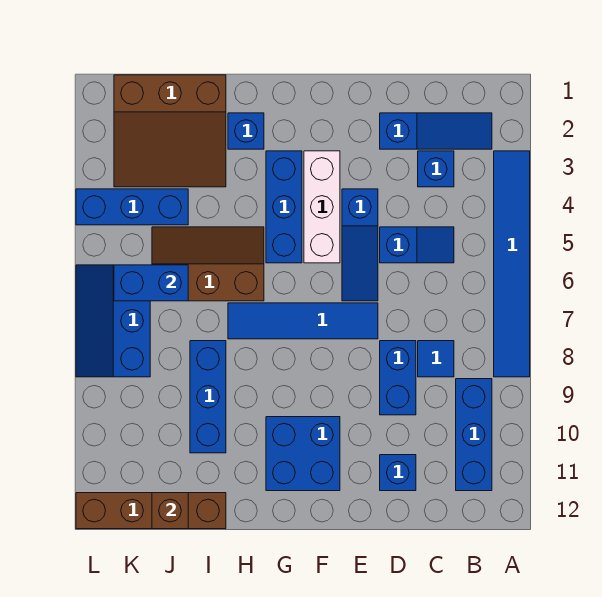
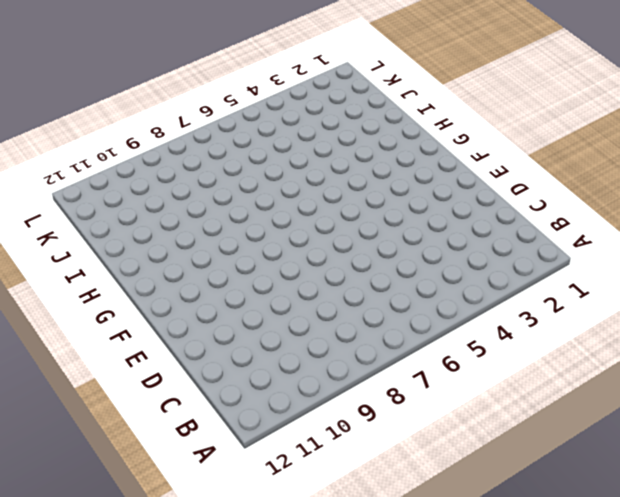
none -> blue tile A3:A8 level 1
none -> blue slope B2:D2 level 1 top D
none -> blue brick B9:B11 level 1

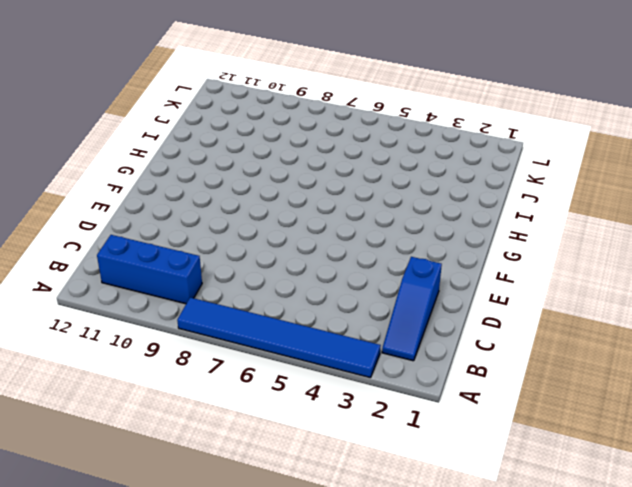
none -> blue brick C3 level 1
none -> blue slope C5:D5 level 1 top D
none -> blue tile C8 level 1

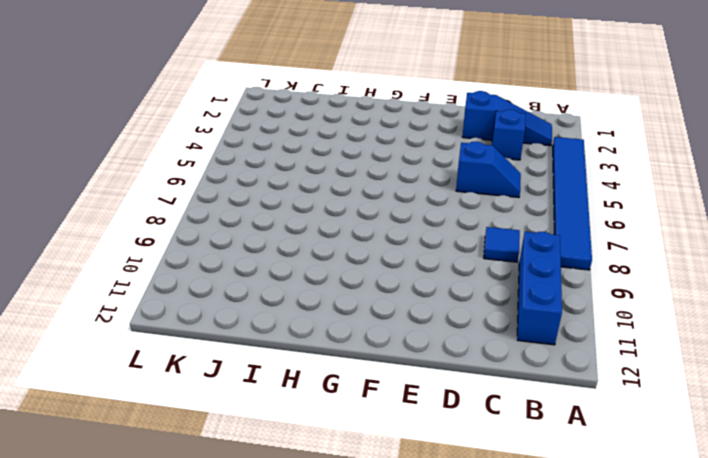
none -> blue brick D8:D9 level 1
none -> blue brick D11 level 1
none -> blue slope E4:E6 level 1 top 4

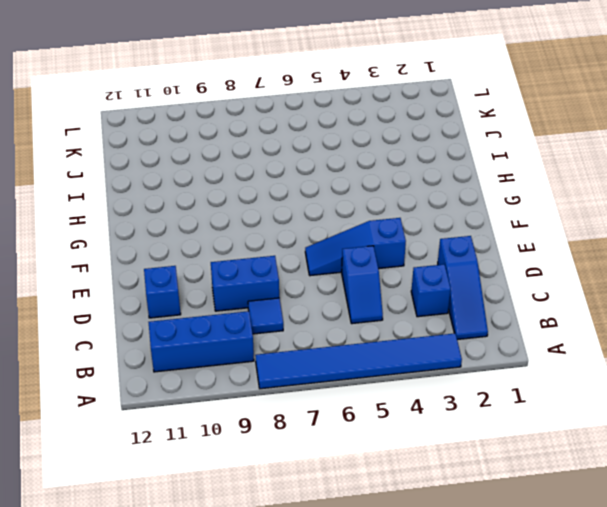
none -> blue tile E7:H7 level 1
none -> white brick F3:F5 level 1
none -> blue brick F10:G11 level 1

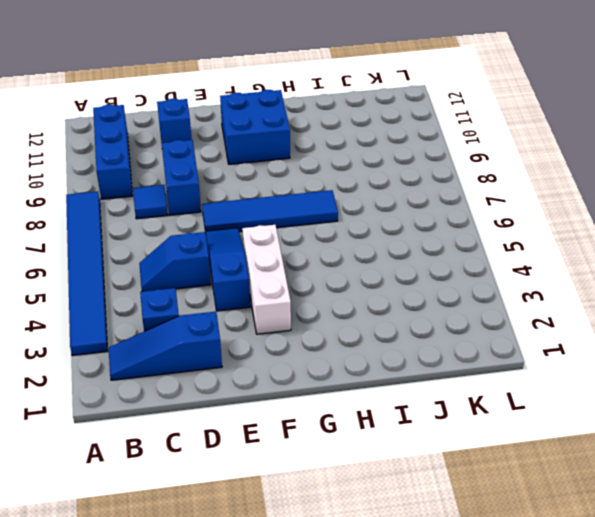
none -> blue brick G3:G5 level 1
none -> blue brick H2 level 1
none -> brown slope H5:J6 level 1 top 6

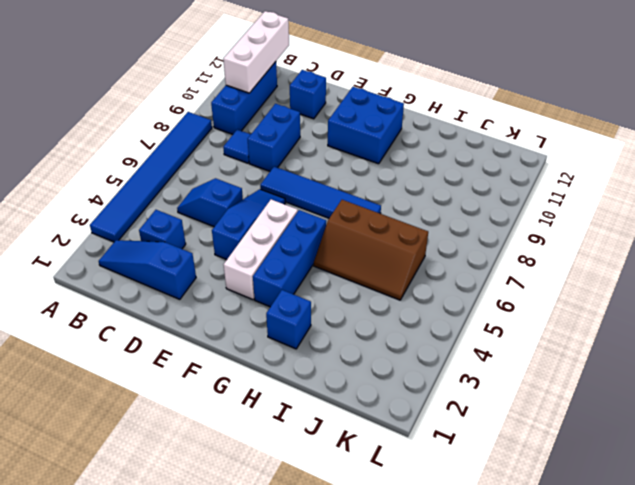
white brick B10:B12 level 2 -> none
none -> brown slope I1:K3 level 1 top 1
none -> blue brick I8:I10 level 1
none -> brown brick I12:L12 level 1

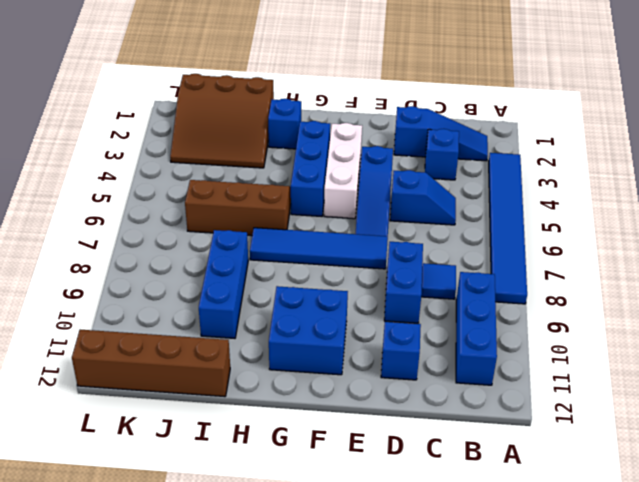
none -> blue brick J4:L4 level 1
none -> blue slope K6:L8 level 1 top K
none -> blue brick J6:K6 level 2

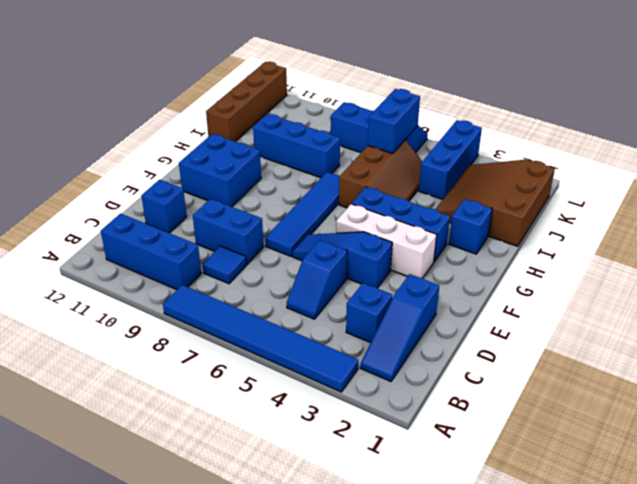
none -> brown brick J12 level 2

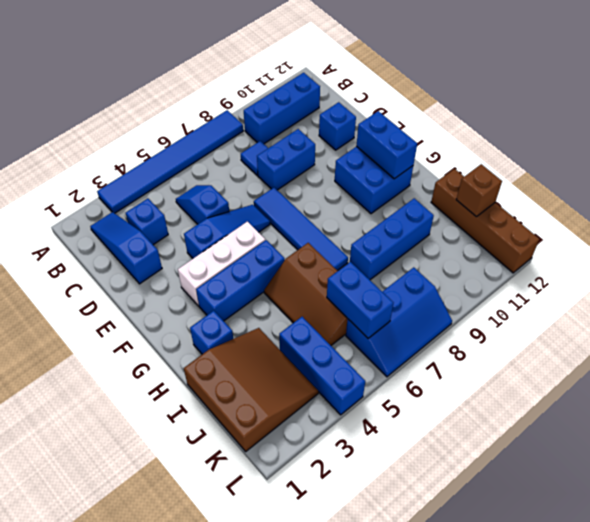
blue brick F11:G11 level 2 -> none

